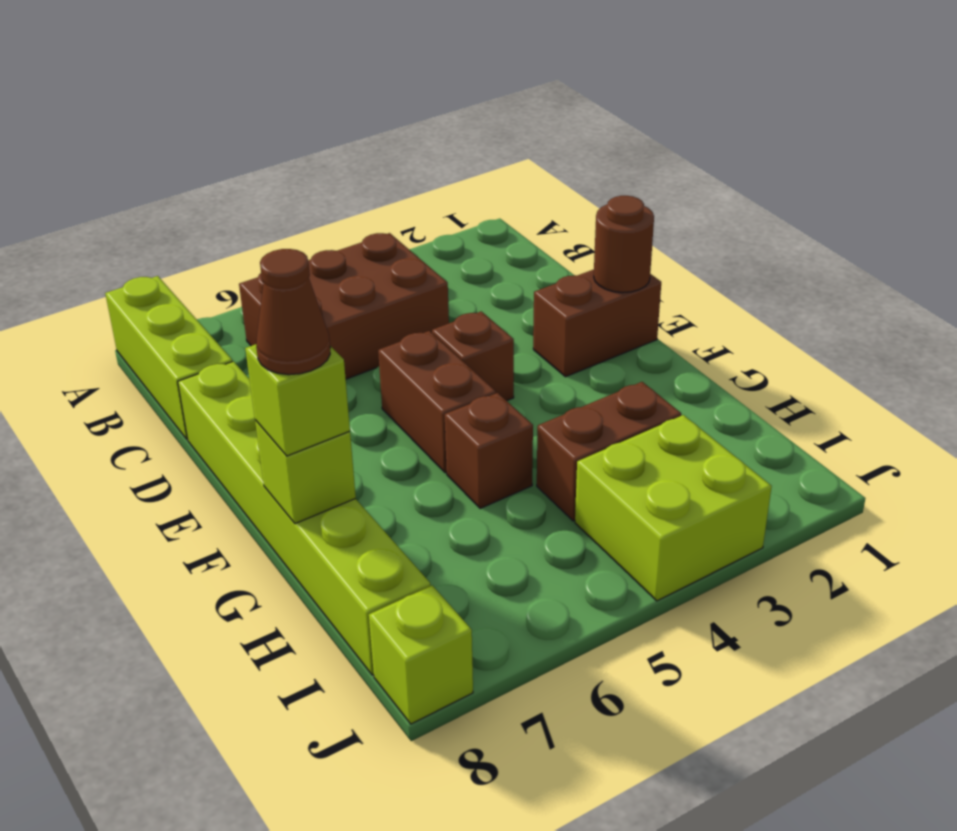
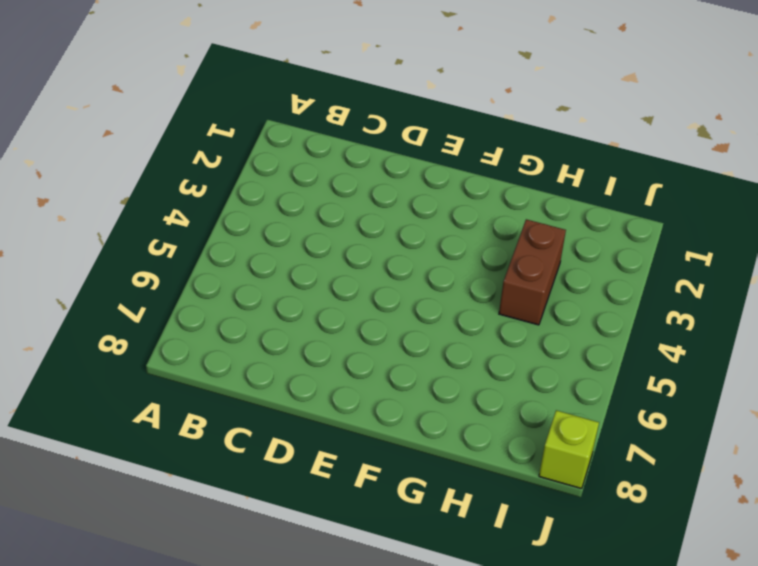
none -> lime brick A8:C8 level 1
none -> brown brick B4:C6 level 1
none -> lime brick D8:I8 level 1

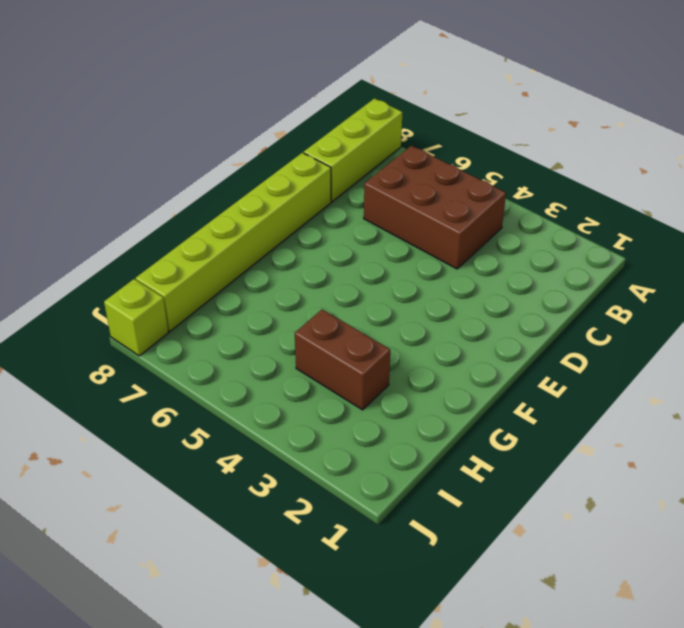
none -> brown brick E1:E2 level 1
none -> brown brick E4 level 1
none -> brown brick E5:F5 level 1

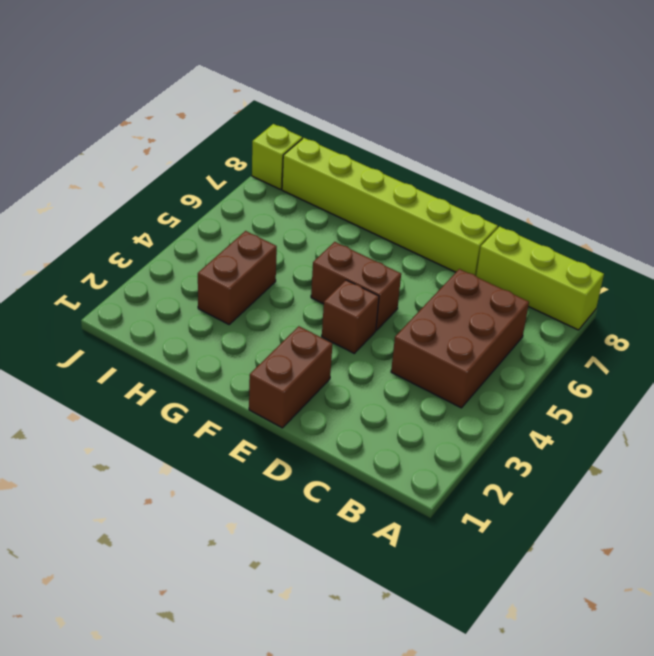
none -> brown brick G5 level 1
none -> lime brick I3:J4 level 1
none -> brown round brick E1 level 2

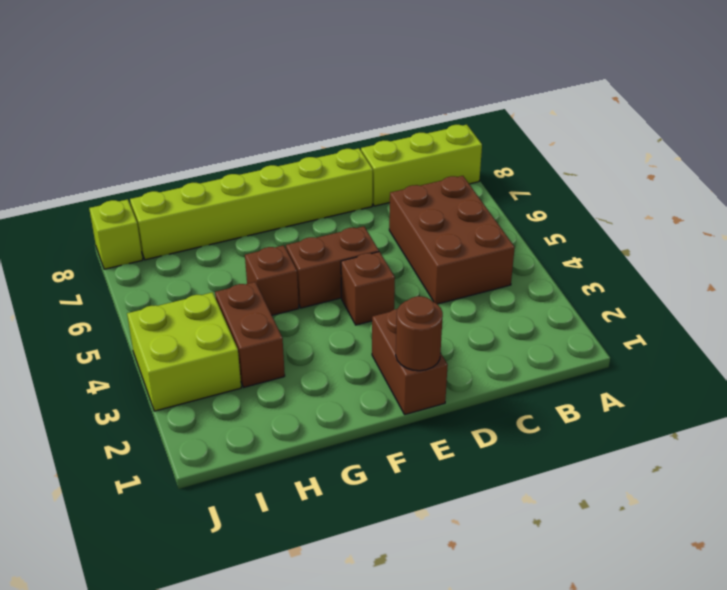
none -> lime brick G8 level 2
none -> lime brick G8 level 3
none -> brown cone G8 level 4

